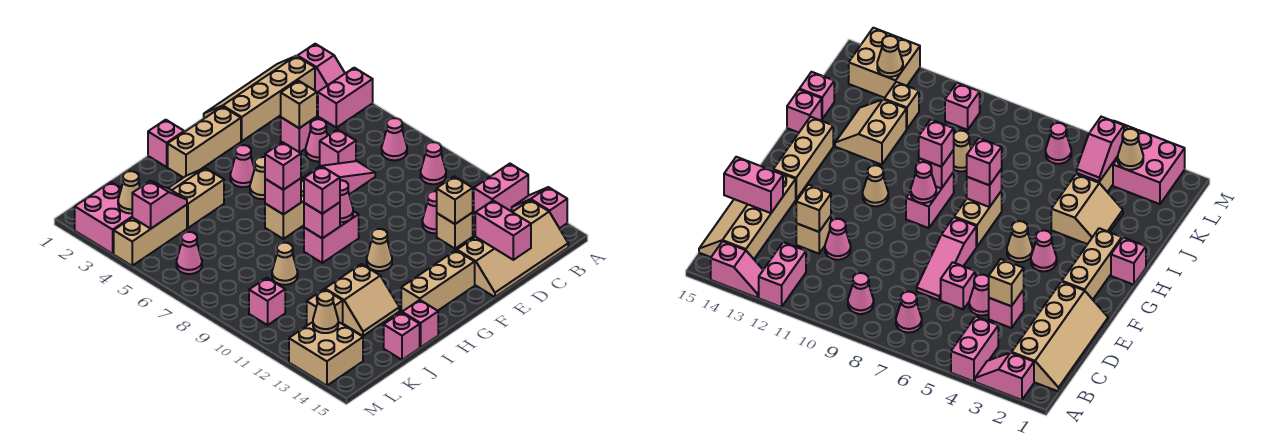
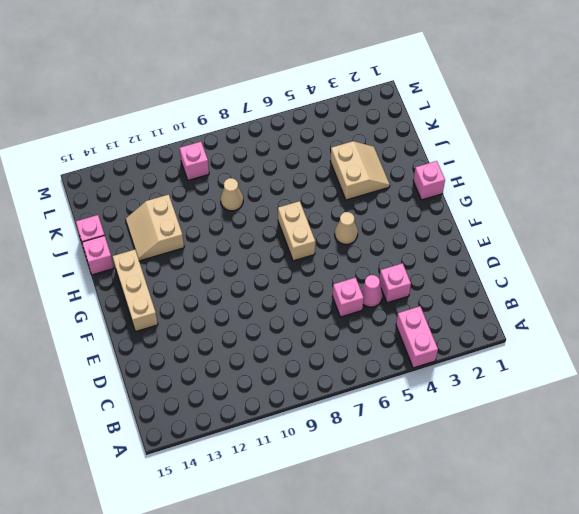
none -> pink slope A2:A3 level 1 top 2
none -> pink brick A12:B12 level 1
none -> pink slope A13:A14 level 1 top 14
none -> tan slope B1:E2 level 1 top 2

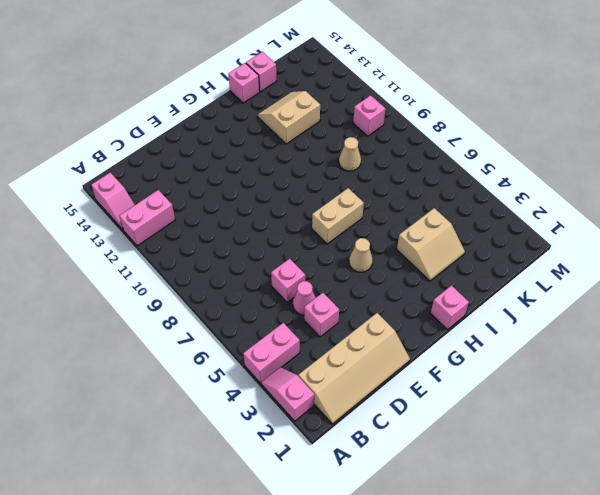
none -> pink cone B7 level 1
none -> pink cone B9 level 1
none -> tan slope B14:E15 level 1 top 14
none -> pink slope D7:F7 level 1 top F

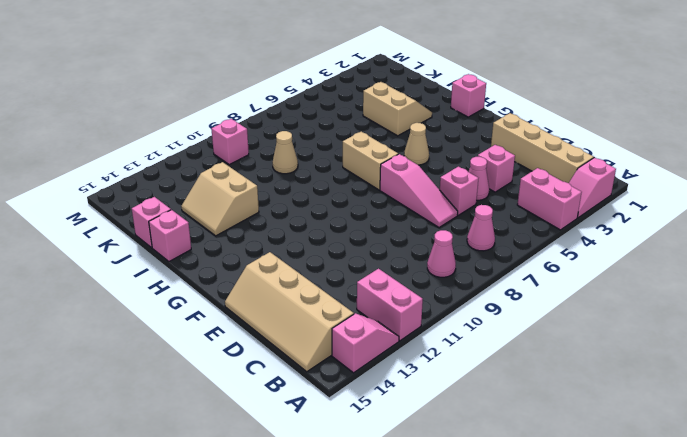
none -> pink cone D11 level 1
none -> tan brick D12 level 1
none -> tan brick F2:H2 level 1
none -> tan brick F14:H14 level 1

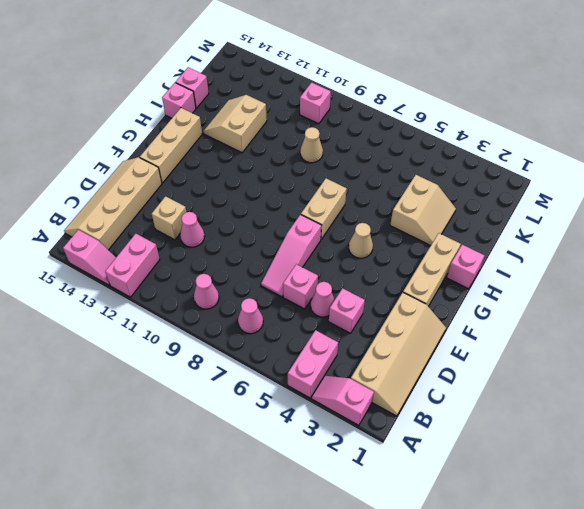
none -> pink cone G4 level 1
none -> pink brick G9:H9 level 1
none -> tan cone G11 level 1
none -> tan brick K4:M4 level 1

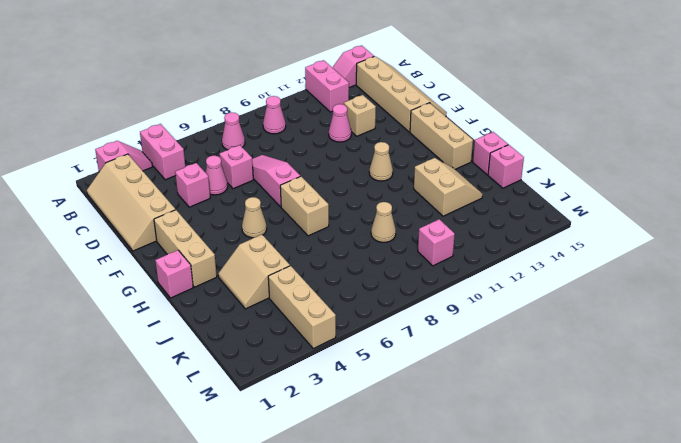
none -> pink cone G4 level 1
none -> pink brick G9:H9 level 1
none -> tan brick K12 level 1
none -> pink brick L2:M3 level 1

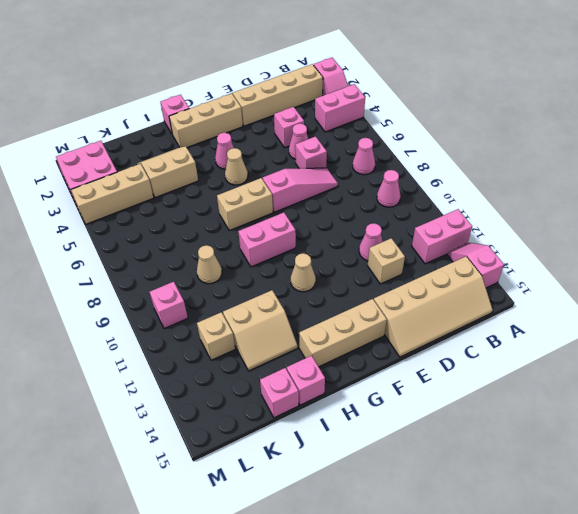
none -> pink cone L6 level 1
none -> tan brick L13:M14 level 1
none -> tan brick D4 level 2
none -> tan brick D12 level 2

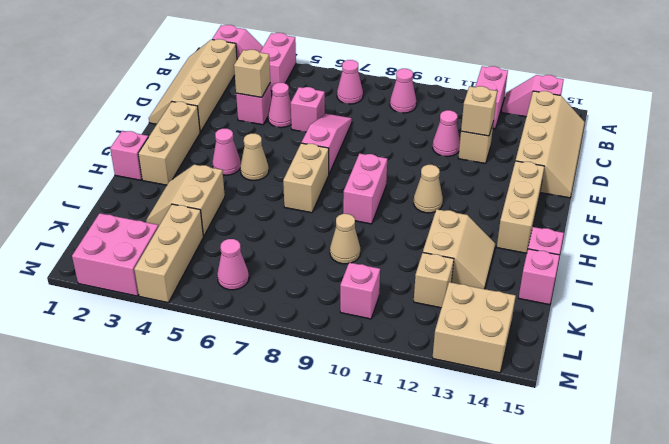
none -> pink brick D14:D15 level 2
none -> pink cone G9 level 2
none -> pink brick H7 level 2
none -> pink brick H9 level 2

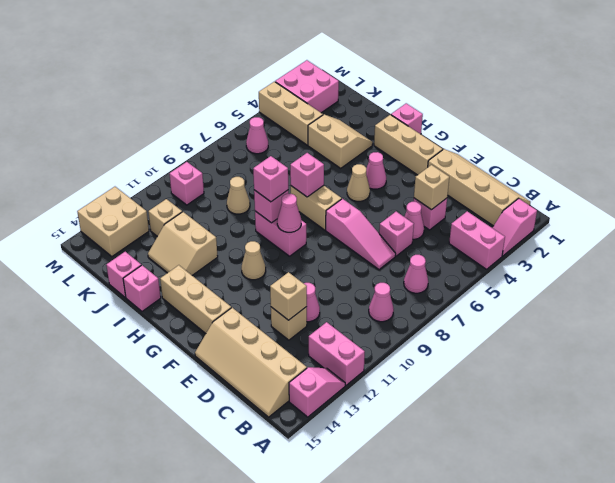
none -> pink brick D14:D15 level 2
none -> pink slope K4:L4 level 2 top L
none -> tan cone L3 level 2
none -> tan cone L13 level 2

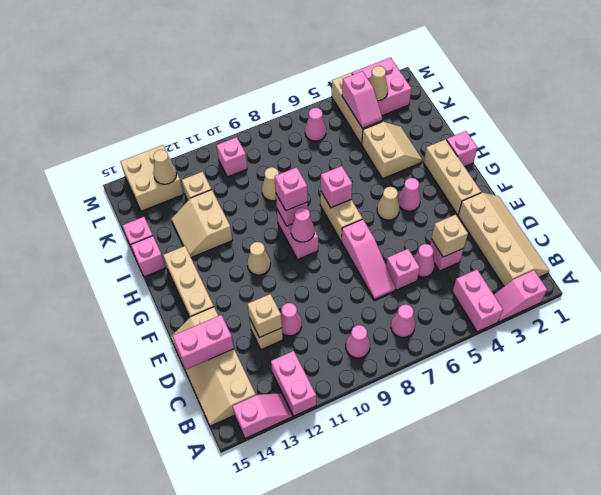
none -> pink brick H7 level 3

